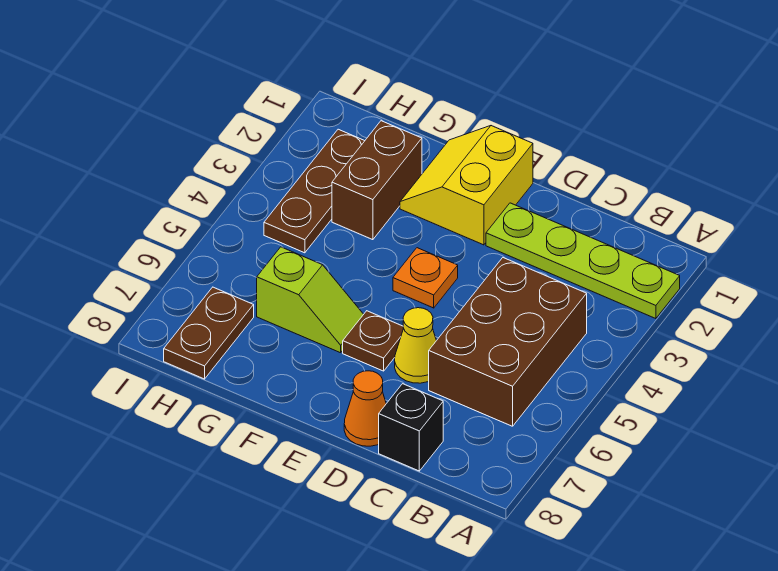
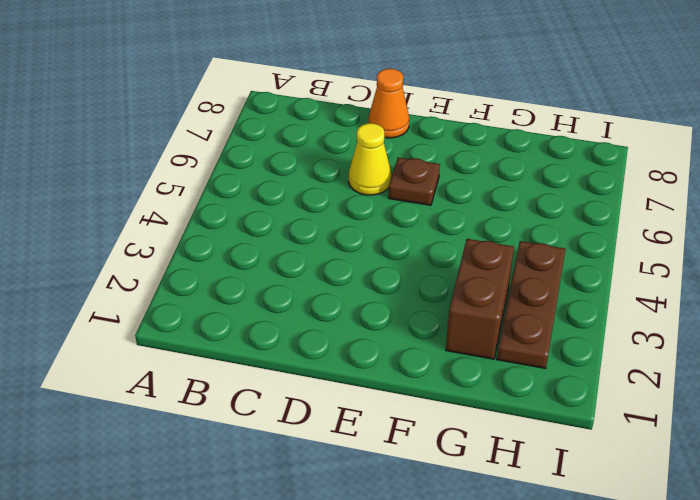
none -> lime plate A2:D2 level 1
none -> brown brick B4:C6 level 1
none -> black brick C8 level 1

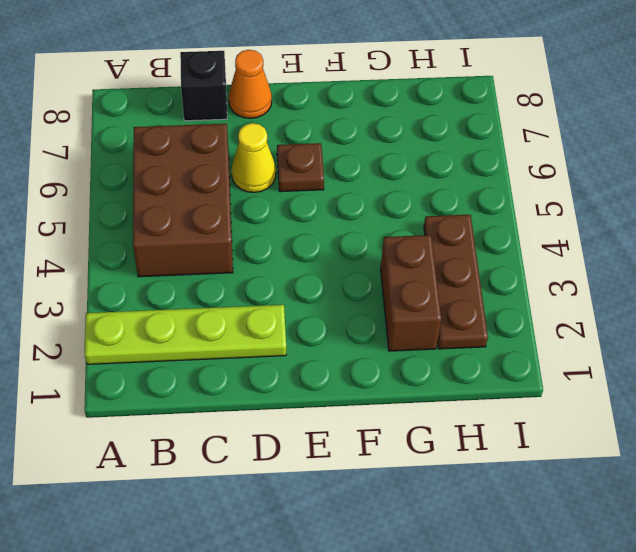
none -> yellow slope E1:F2 level 1 top E
none -> orange plate E4 level 1
none -> lime slope F6:G6 level 1 top G

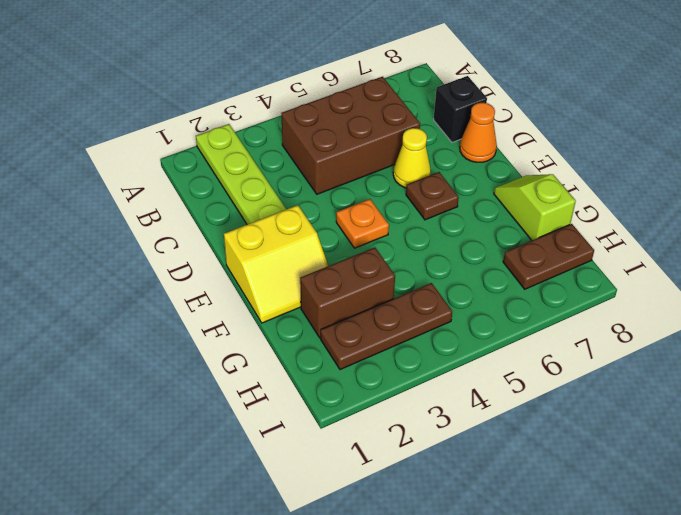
lime slope F8:G8 level 1 top G -> lime slope F6:G6 level 1 top G

